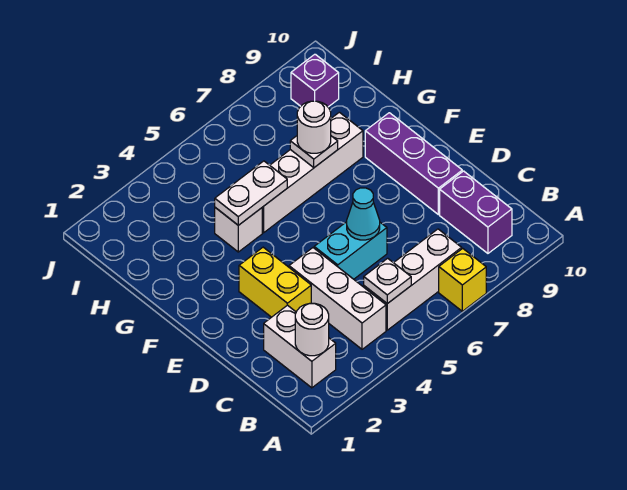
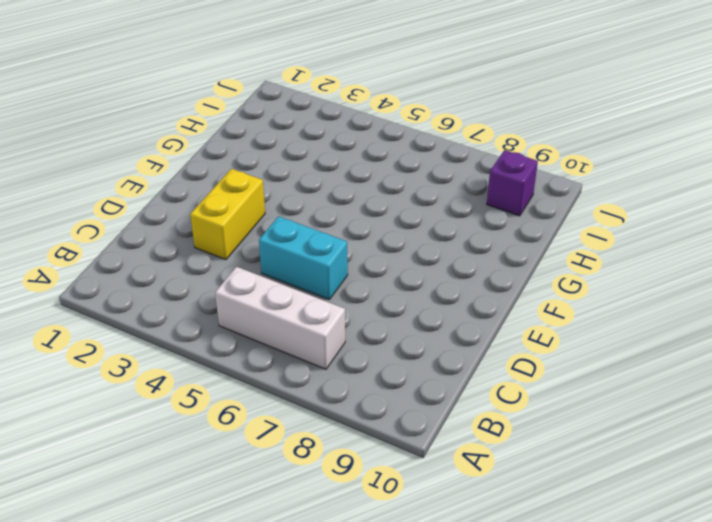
none -> yellow brick A7 level 1
none -> white brick B2:C2 level 1
none -> white brick B4:D4 level 1

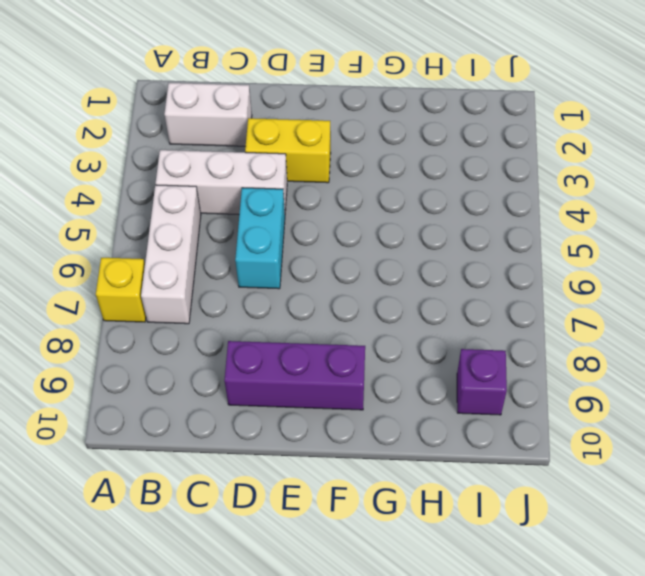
none -> purple brick B9:C9 level 1
none -> white brick G4 level 1
none -> white brick G5:G8 level 1

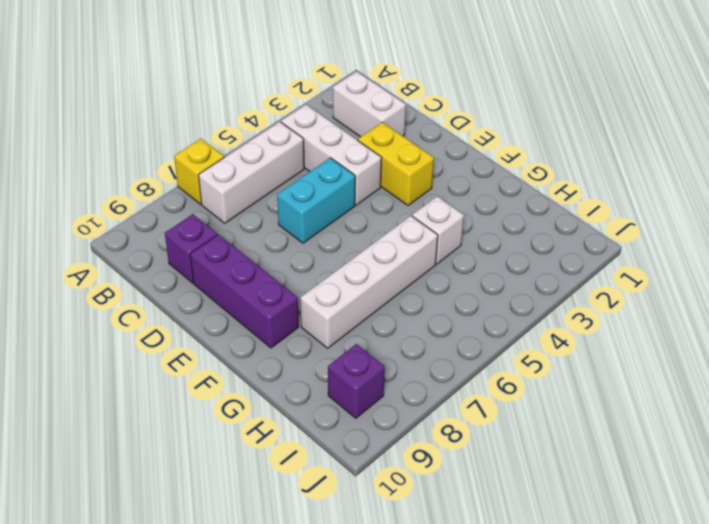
purple brick C9 level 1 -> purple brick B9:C9 level 1
none -> white round brick B2 level 2
none -> white plate B5 level 2
none -> cyan cone D6 level 2

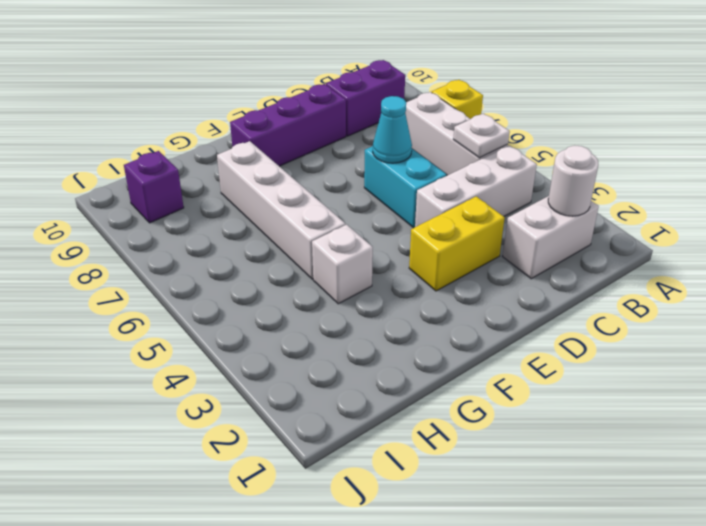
none -> white plate G4:G5 level 2
none -> white plate G7 level 2
none -> white round brick G7 level 3

